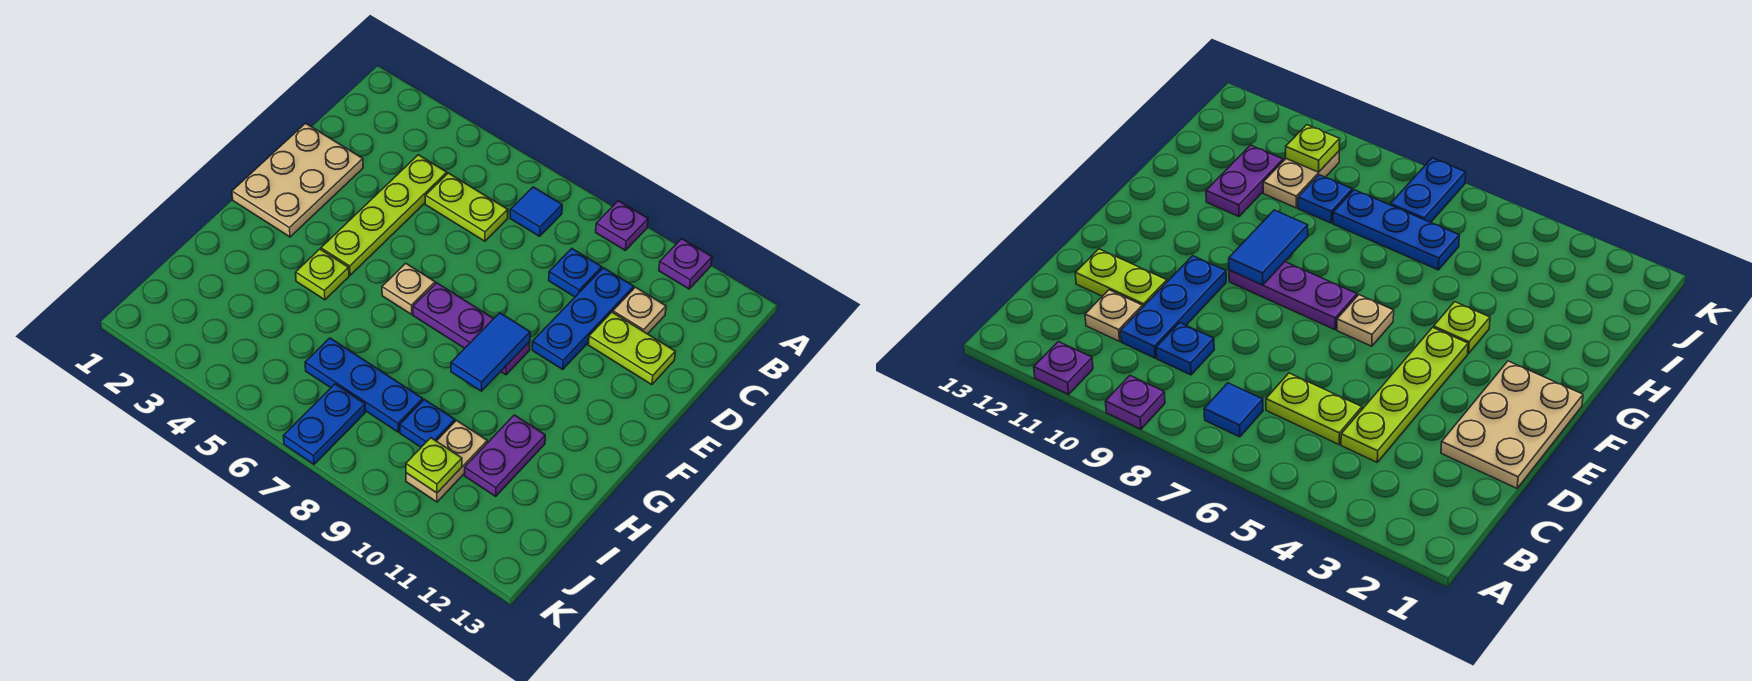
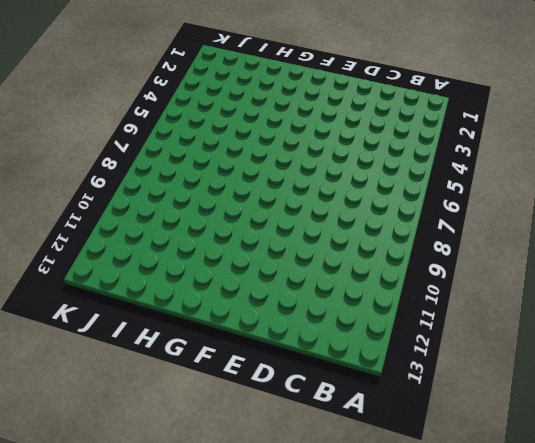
none -> purple plate A9 level 1
none -> purple plate A11 level 1
none -> blue tile B7 level 1

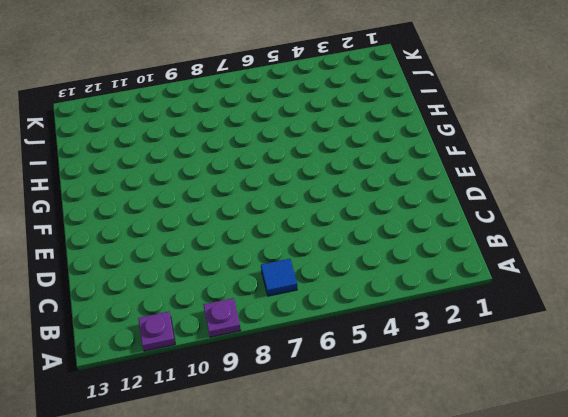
none -> lime plate C4:F4 level 1
none -> lime plate C5:C6 level 1
none -> blue plate C9 level 1

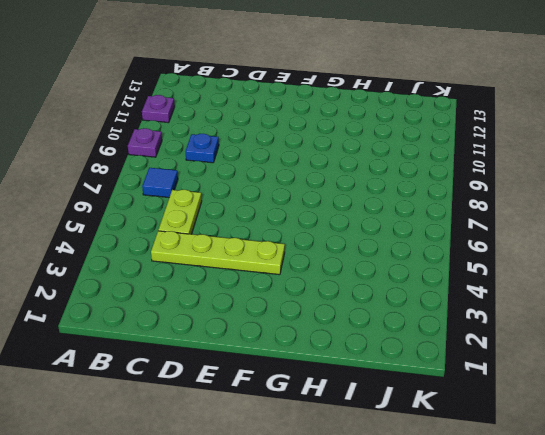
none -> blue plate C10:E10 level 1
none -> tan plate C11 level 1
none -> tan plate D1:F2 level 1

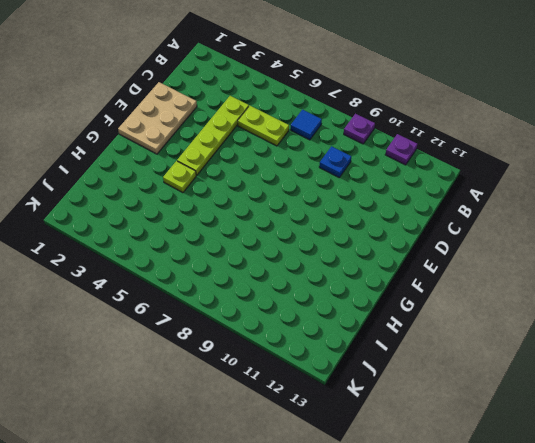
none -> blue plate C10:E10 level 1
none -> tan plate C11 level 1
none -> lime plate D11:D12 level 1

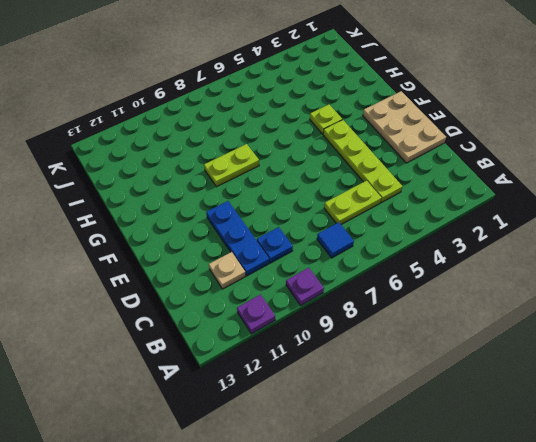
lime plate G8:G9 level 1 -> lime plate D11:D12 level 1
none -> tan plate F6 level 1
none -> purple plate F7:F9 level 1
none -> purple plate H11:I11 level 1

